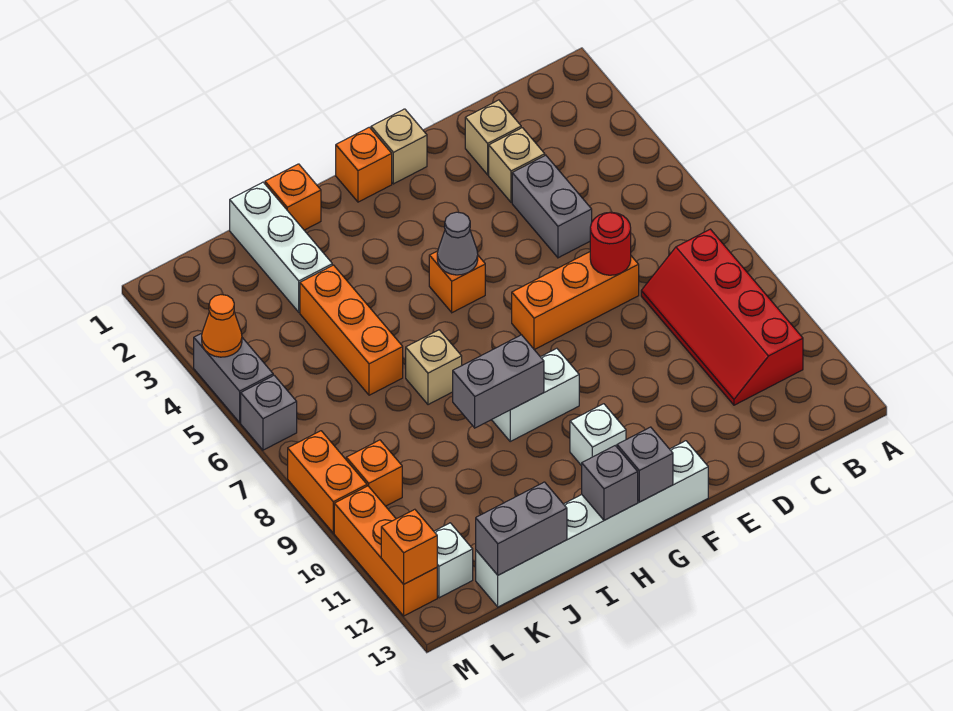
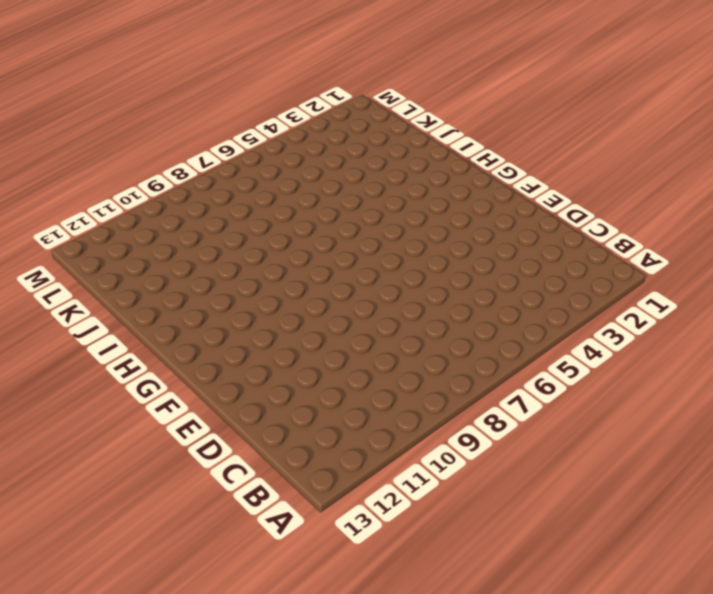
none -> red slope B8:C11 level 1 top B
none -> tan brick D2 level 1
none -> tan brick D3 level 1

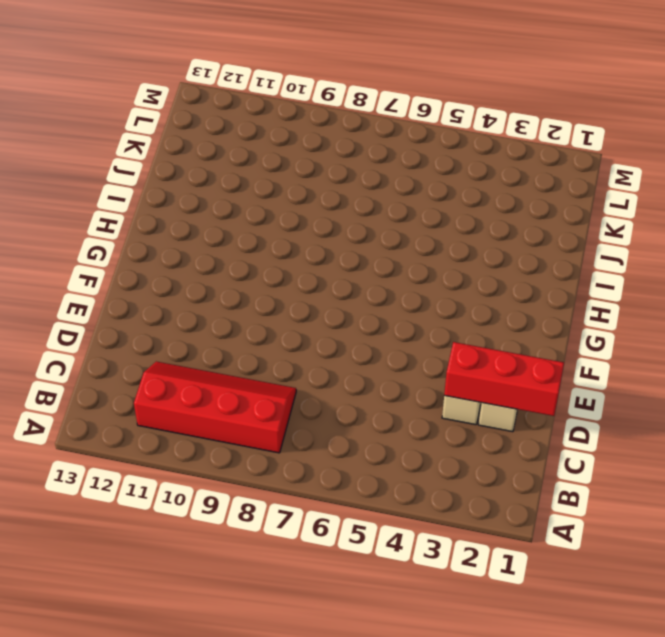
red brick D1:D3 level 2 -> none
none -> grey brick D4:D5 level 1
none -> orange brick D7:F7 level 1
none -> tan brick F1 level 1

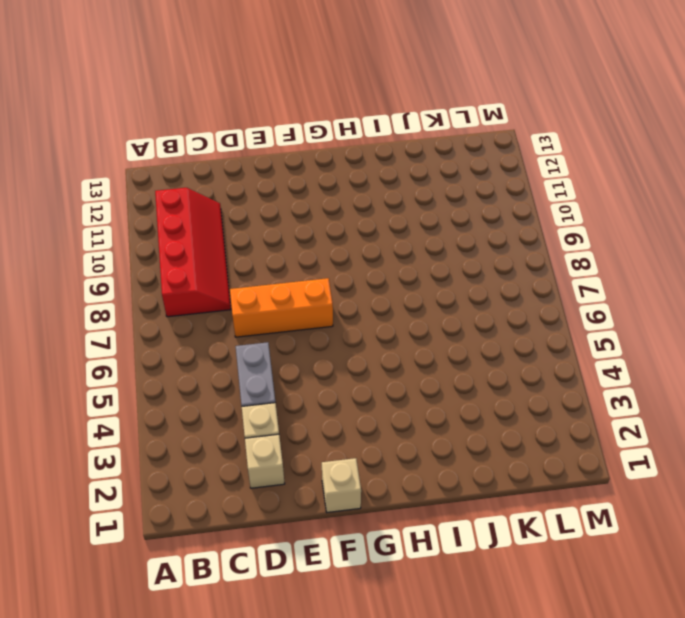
none -> white brick F13:K13 level 1
none -> orange brick G1 level 1
none -> orange brick G5 level 1

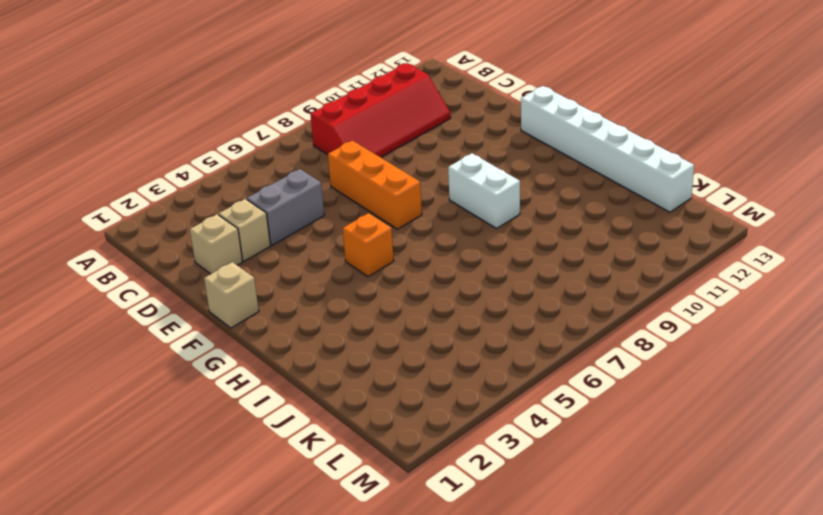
none -> orange brick G1 level 1
none -> white brick G11 level 1
none -> orange brick I1 level 1

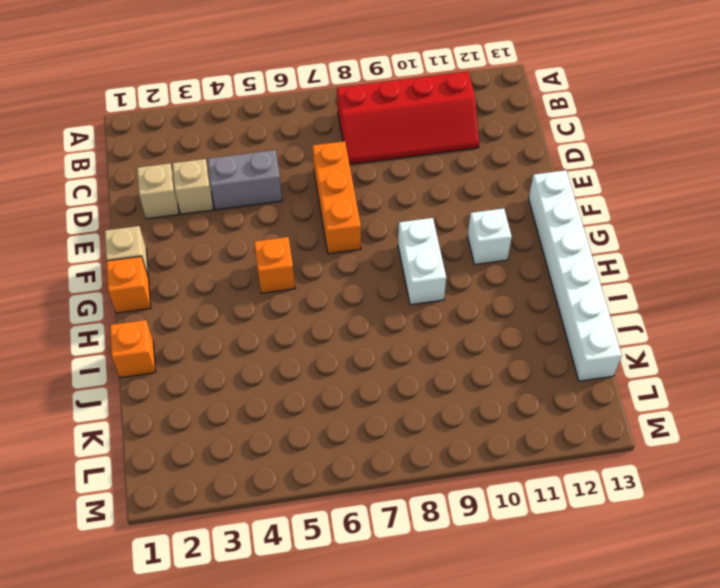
none -> tan brick I7 level 1
none -> white brick J1:J3 level 1
none -> orange brick J4:J6 level 1

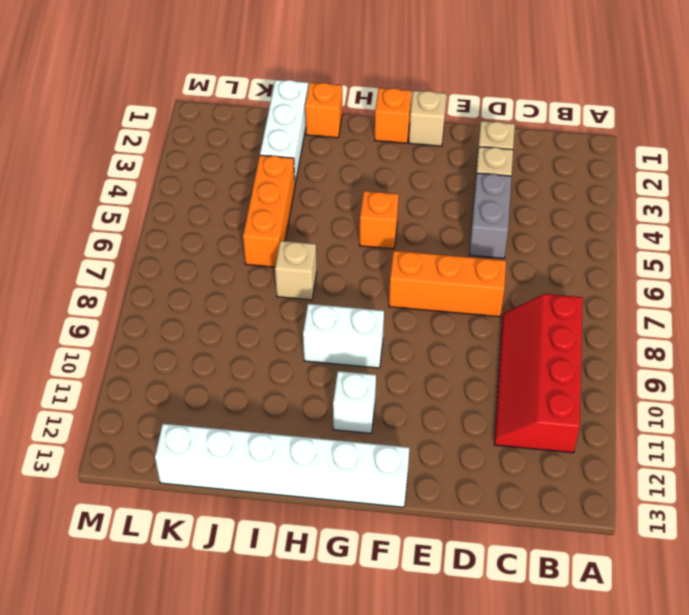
none -> orange brick L9 level 1
none -> white brick L12 level 1
none -> grey brick M4:M5 level 1

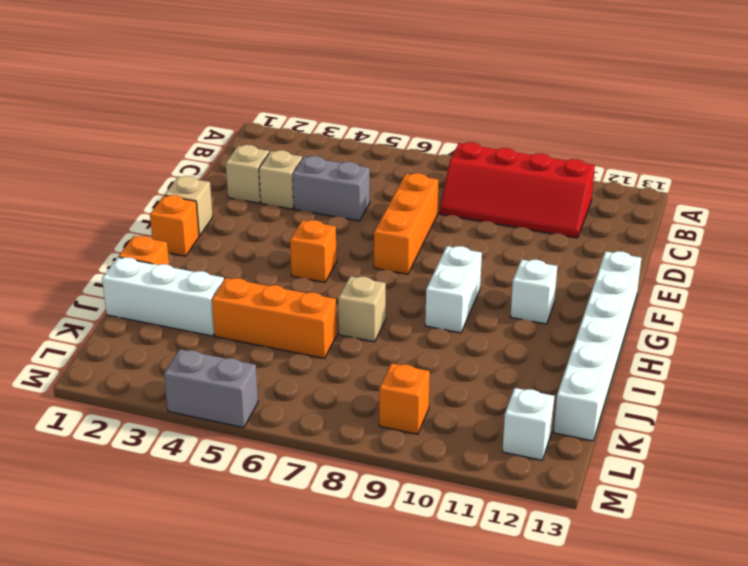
none -> grey brick M6 level 1
none -> orange brick M8:M9 level 1
none -> orange brick M10:M12 level 1

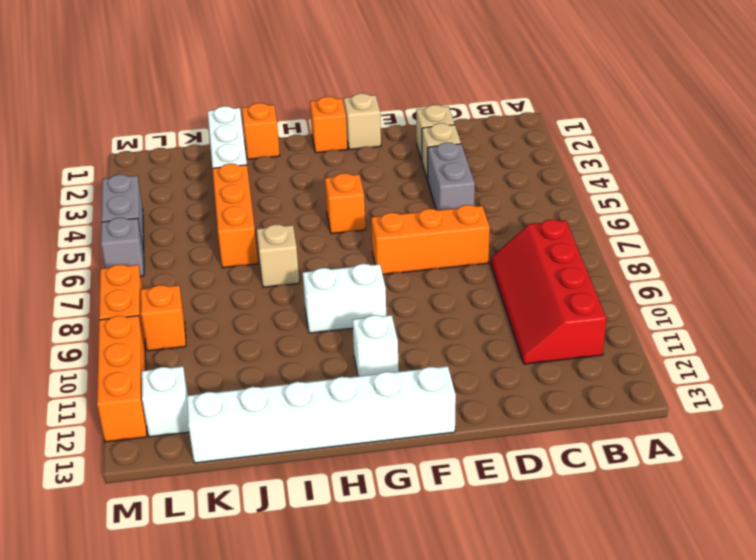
none -> red round brick D7 level 2
none -> grey cone G5 level 2
none -> grey brick G13 level 2

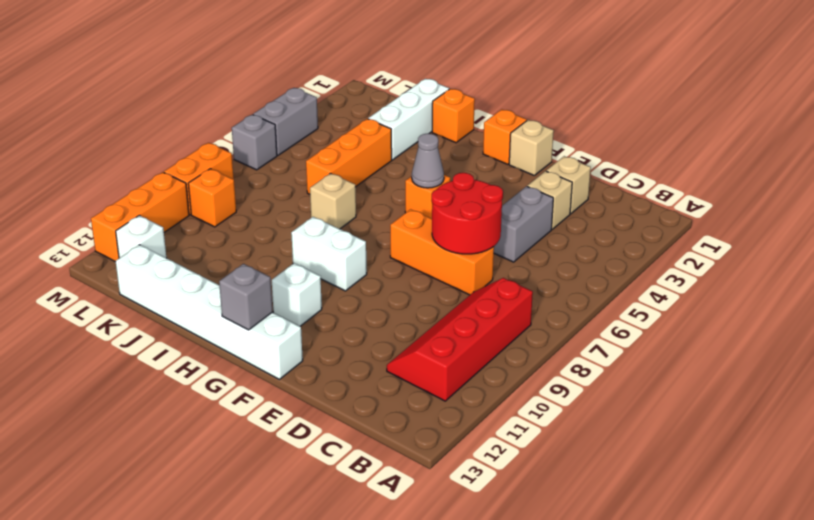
red round brick D6:E7 level 2 -> red round brick D7 level 2
none -> grey brick H9:I9 level 2
none -> grey brick H13 level 2
none -> grey brick J13:K13 level 2

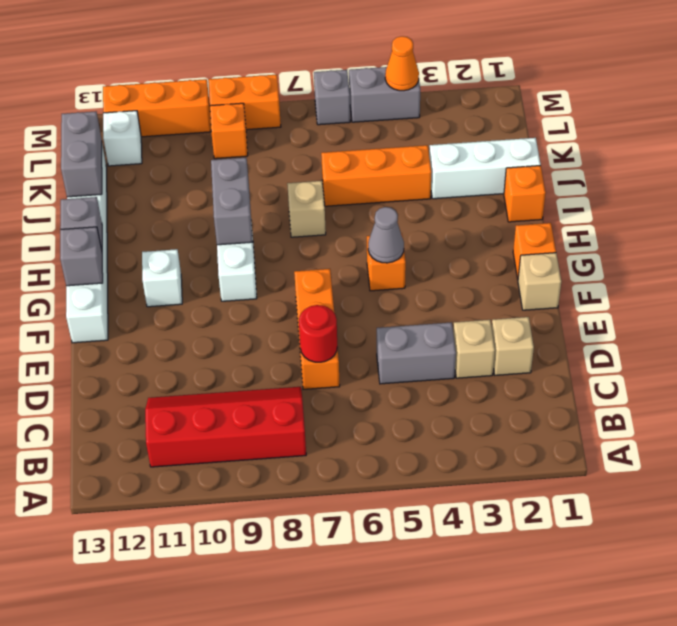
none -> orange brick M12 level 2

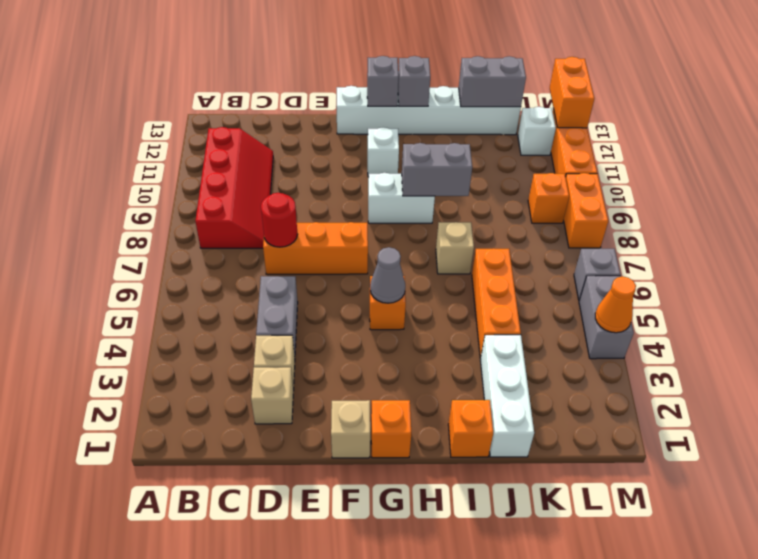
orange brick M12:M13 level 2 -> orange brick M12 level 2

